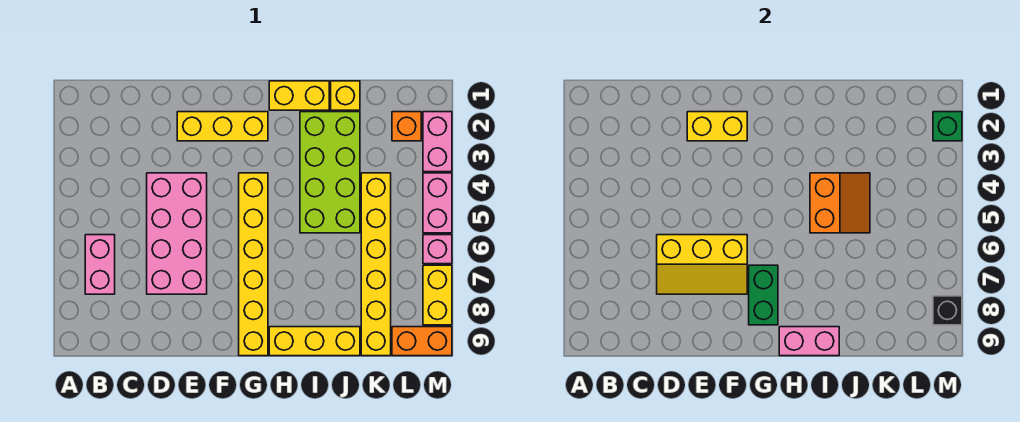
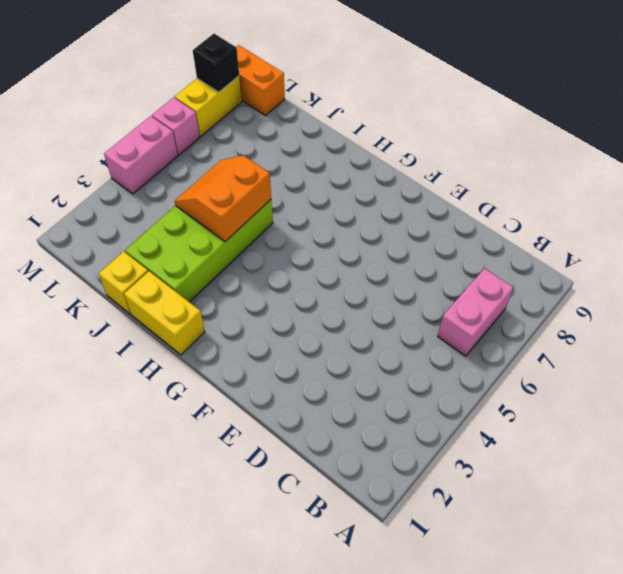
none -> pink brick D4:E7 level 1
none -> yellow brick E2:G2 level 1
none -> yellow brick G4:G9 level 1

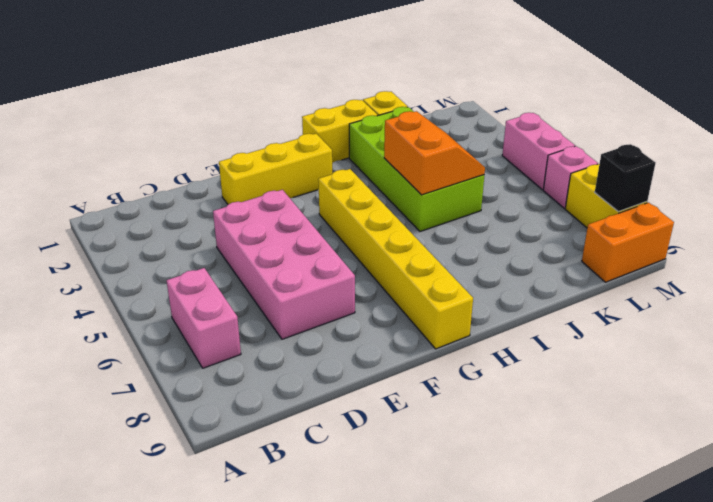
none -> yellow brick H9:J9 level 1
none -> yellow brick K4:K9 level 1
none -> orange brick L2 level 1

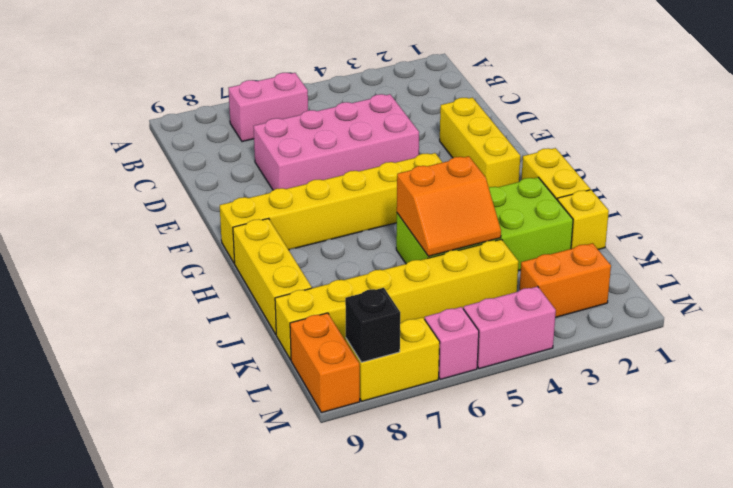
orange brick L2:L3 level 1 -> orange brick L2 level 1
none -> pink brick M2:M3 level 1
none -> yellow slope D6:F7 level 2 top 6
none -> yellow brick E2:F2 level 2

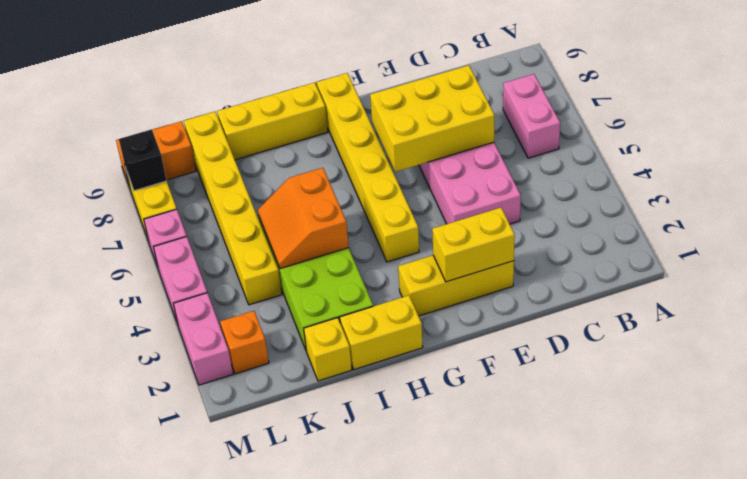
yellow brick D6:F7 level 2 -> yellow slope D6:F7 level 2 top 6
none -> green brick G7:G8 level 2
none -> pink brick H9:I9 level 2
none -> green brick M2 level 2

